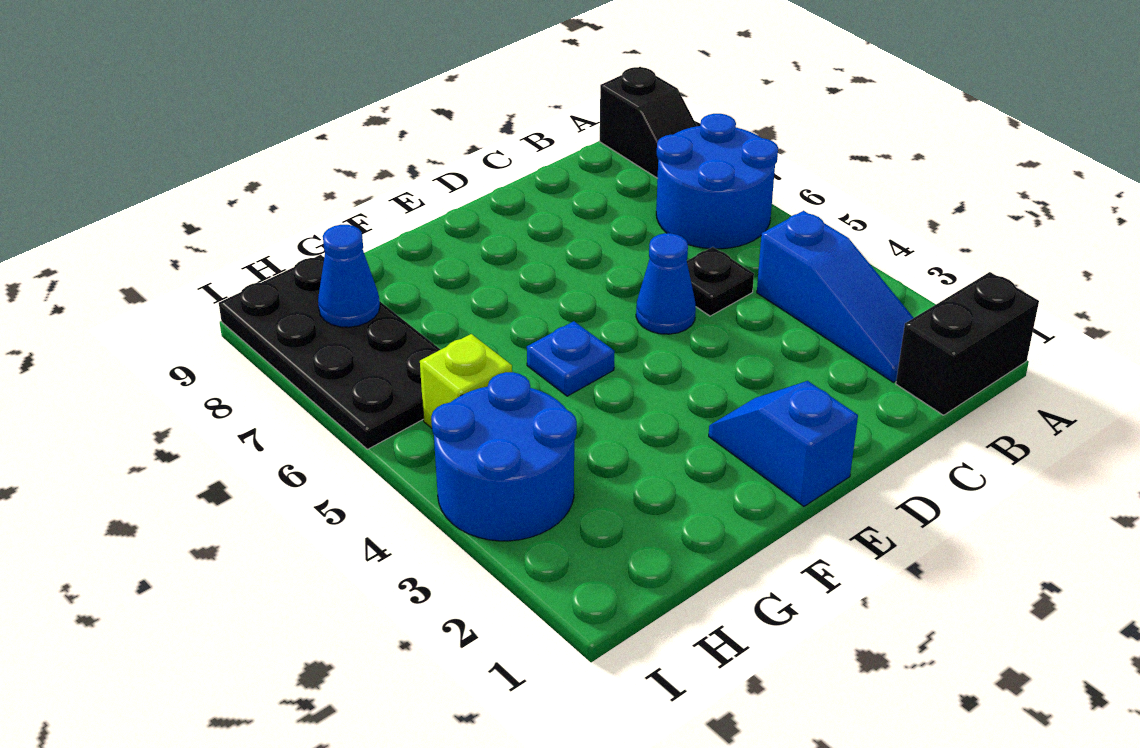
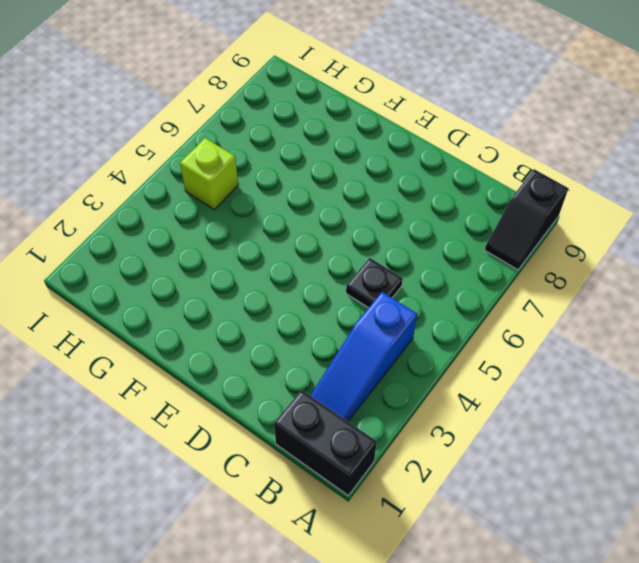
none -> blue round brick A6:B7 level 1
none -> blue cone D5 level 1
none -> blue slope E1:E2 level 1 top 1

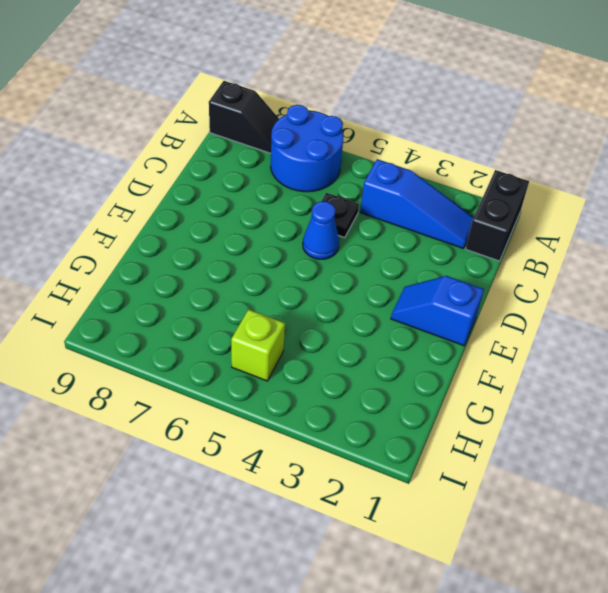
none -> blue plate F5 level 1
none -> blue round brick H3:I4 level 1
none -> black plate H6:I9 level 1

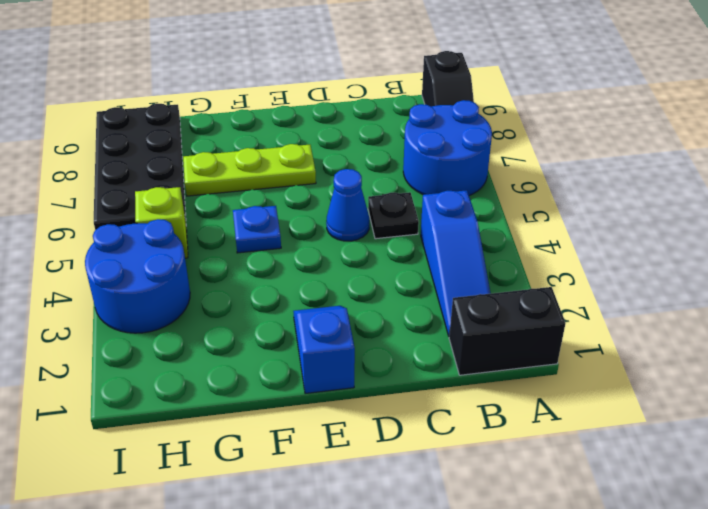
lime plate E7:G7 level 1 -> none
none -> blue cone H8 level 2

